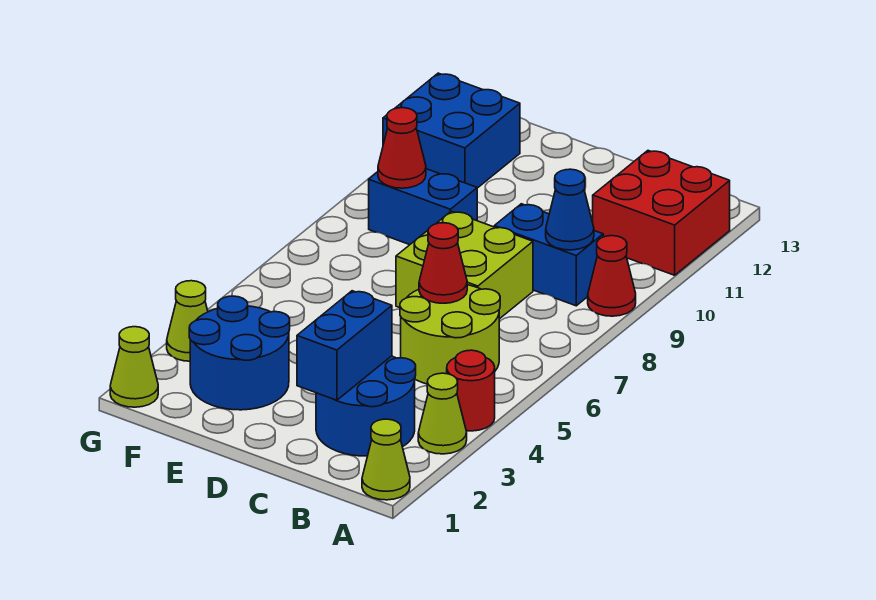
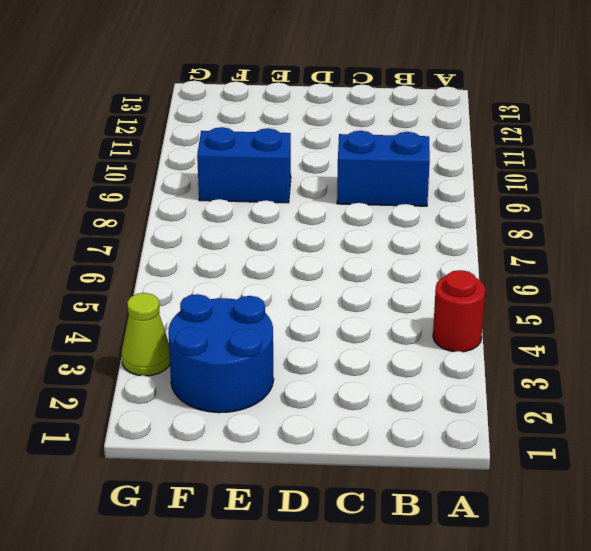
none -> lime cone A1 level 1
none -> lime cone A3 level 1
none -> red cone A9 level 1

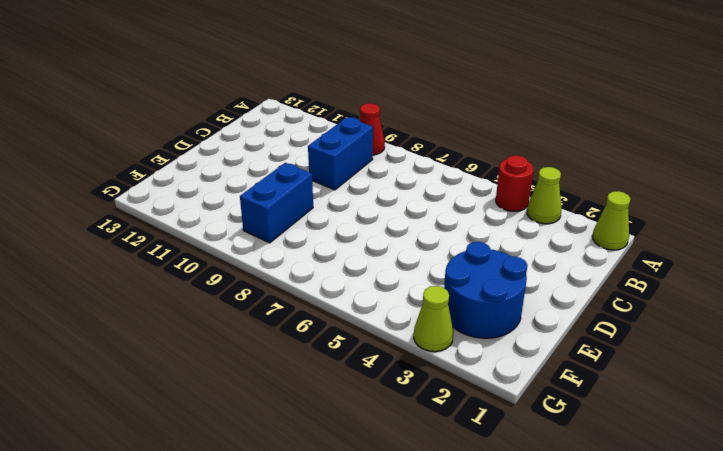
none -> red brick A11:B12 level 1
none -> blue round brick B2:C3 level 1
none -> lime round brick B5:C6 level 1

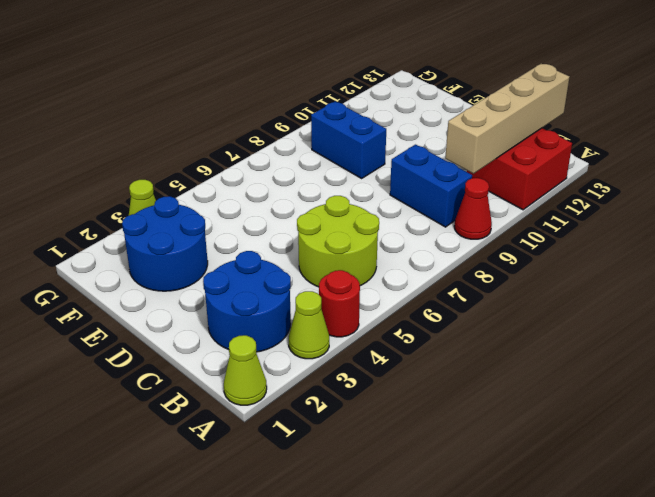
tan brick B10:B13 level 2 -> none
none -> lime brick C7:D8 level 1
none -> blue brick F11:G12 level 1
none -> lime cone G1 level 1

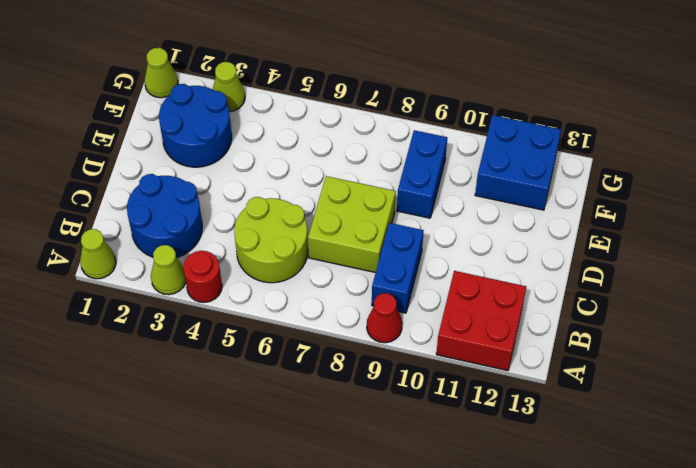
none -> blue cone B9 level 2
none -> blue brick C2:C3 level 2
none -> red cone C6 level 2

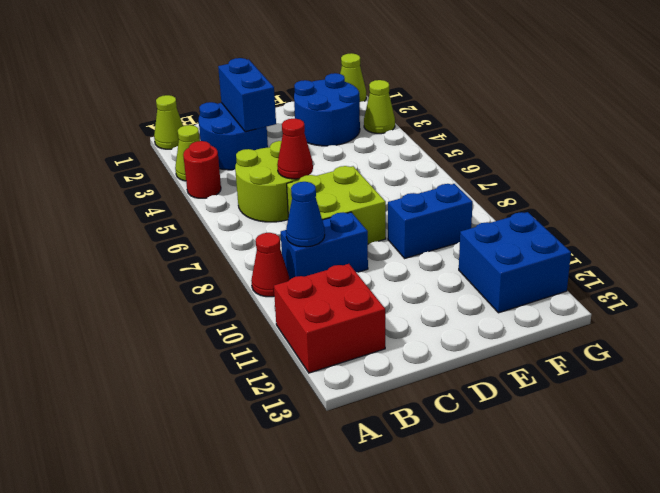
none -> red cone F9 level 2

